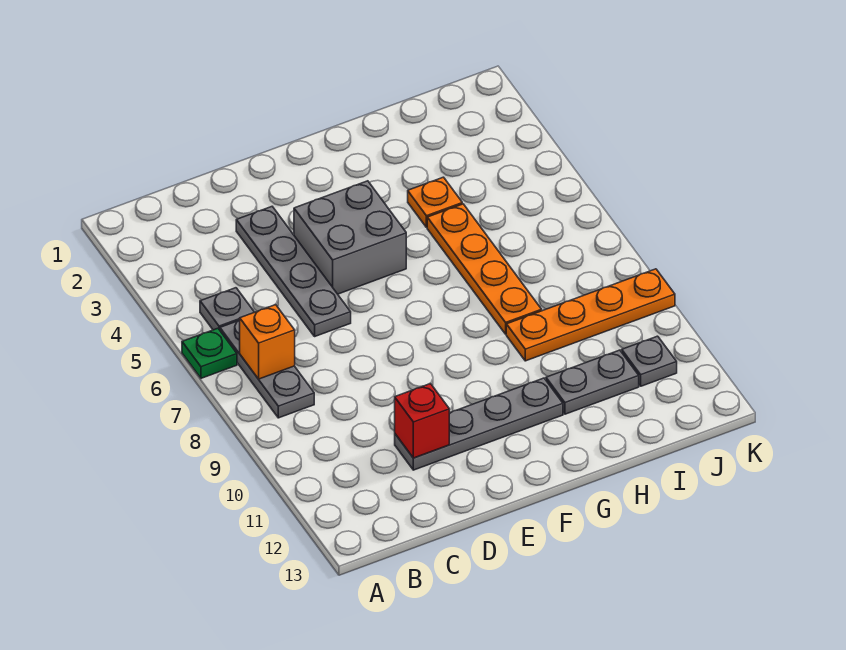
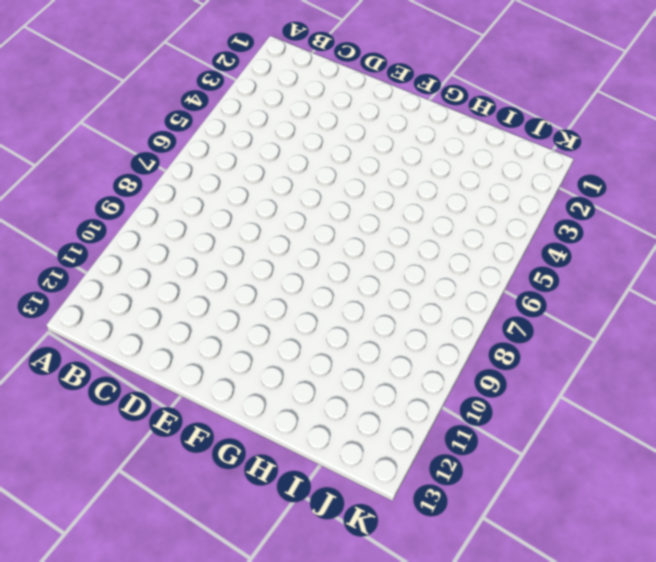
none -> green plate A6 level 1
none -> grey plate B5 level 1
none -> grey plate B6:B8 level 1

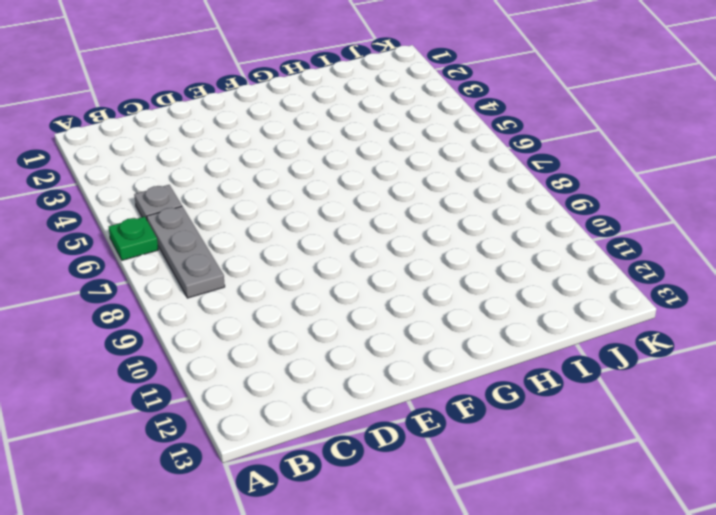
none -> grey plate D3:D6 level 1
none -> grey plate D11:G11 level 1
none -> grey brick E4:F5 level 1

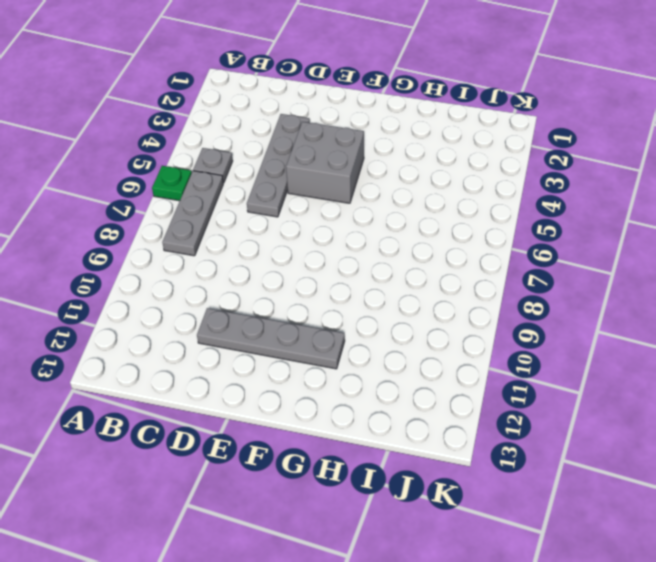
none -> orange plate H4 level 1
none -> orange plate H5:H8 level 1
none -> orange plate H9:K9 level 1

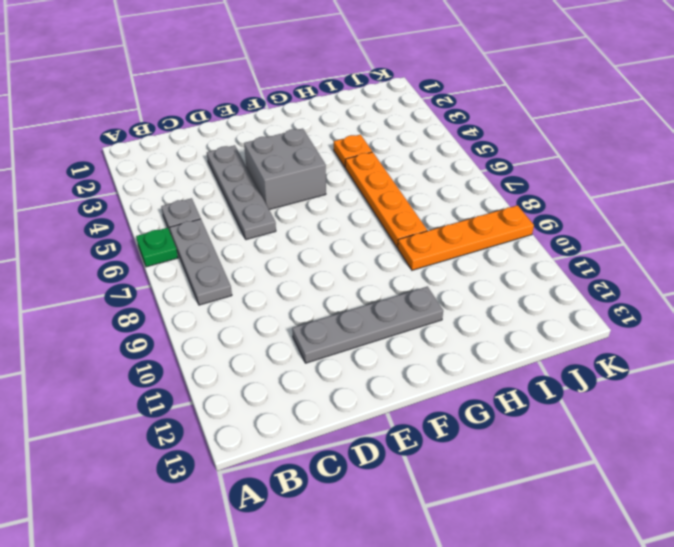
none -> grey plate H11:I11 level 1
none -> grey plate J11 level 1
none -> orange brick B7 level 2

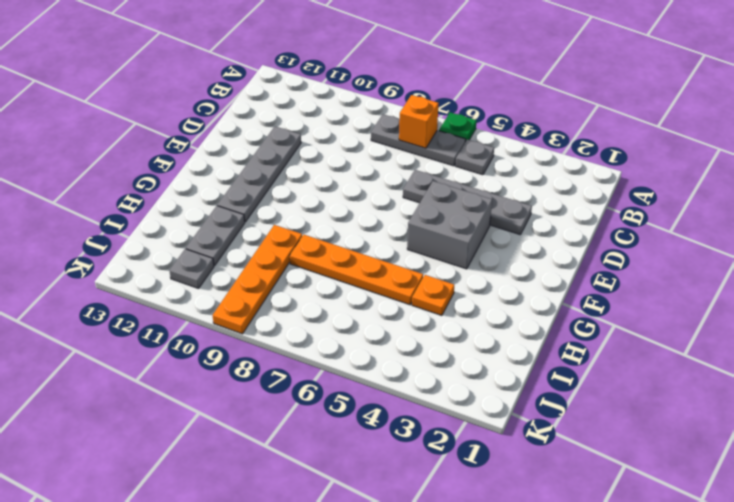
none -> red brick D11 level 2

